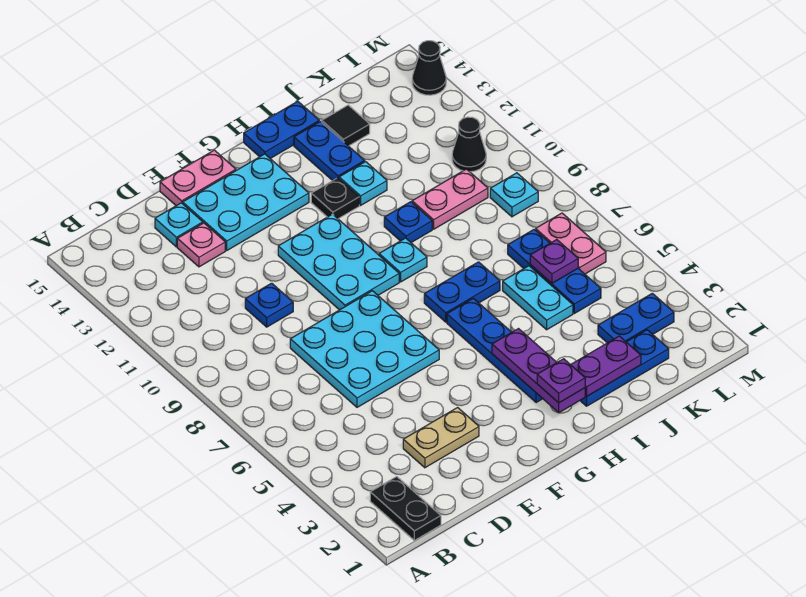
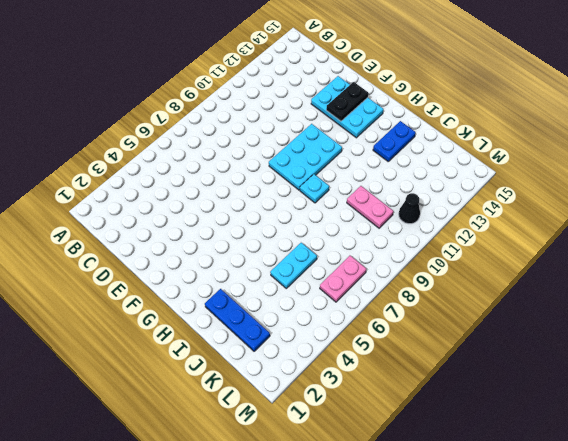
black plate F13:F14 level 2 -> black plate B1:B2 level 1
none -> tan plate D3:E3 level 1
none -> cyan plate D6:F8 level 1
none -> blue plate D10 level 1
none -> pink plate D13 level 1

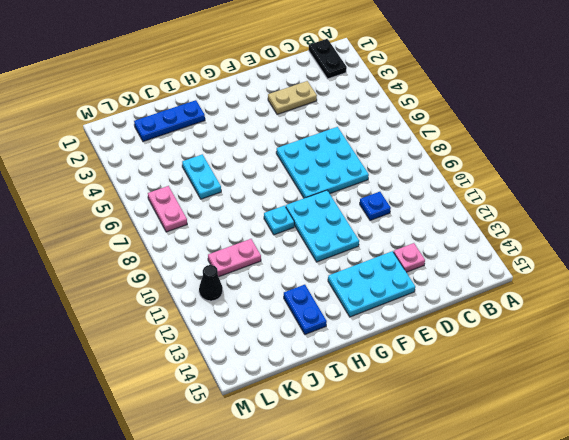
none -> cyan plate D14 level 1
none -> pink plate E15:F15 level 1
none -> blue plate H3:H6 level 1
none -> blue plate H7:I7 level 1

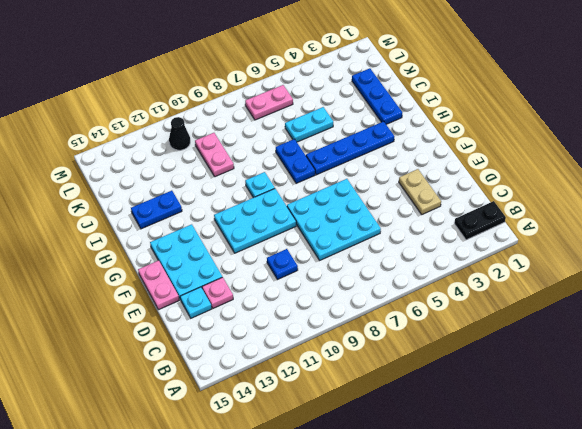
none -> black plate H12 level 1
none -> blue plate H15:I15 level 1
none -> blue plate I10 level 1
none -> cyan plate I12 level 1

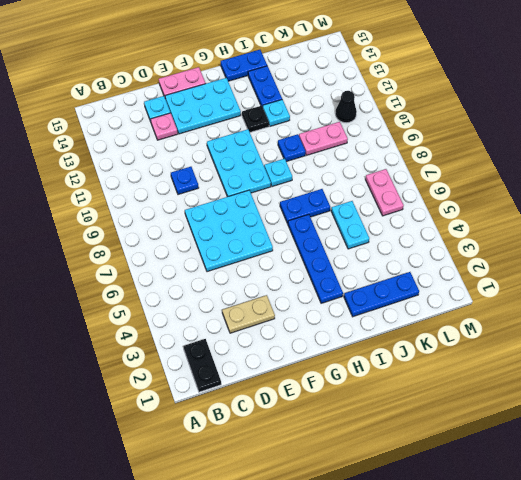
none -> black tile J14 level 1
none -> blue plate K3:L3 level 1
none -> blue plate K5:K7 level 1
none -> cyan plate L9 level 1

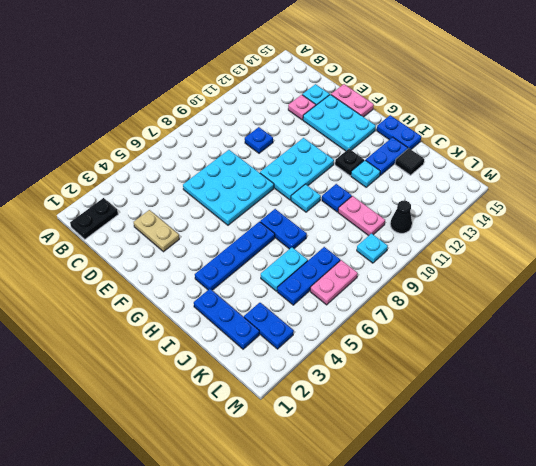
none -> black cone M14 level 1
none -> purple plate H2:H4 level 2
none -> purple plate I2:J2 level 2
none -> purple plate K6 level 2

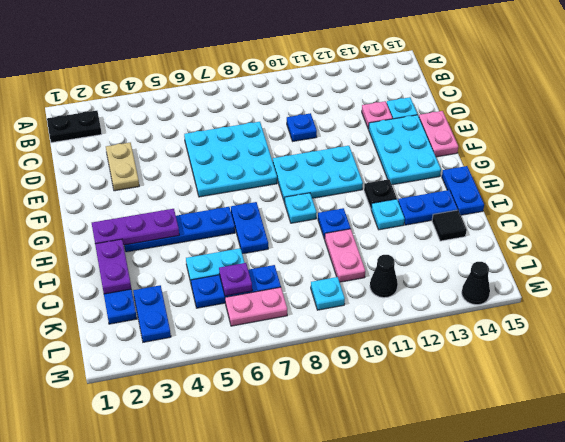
none -> purple plate H2 level 3

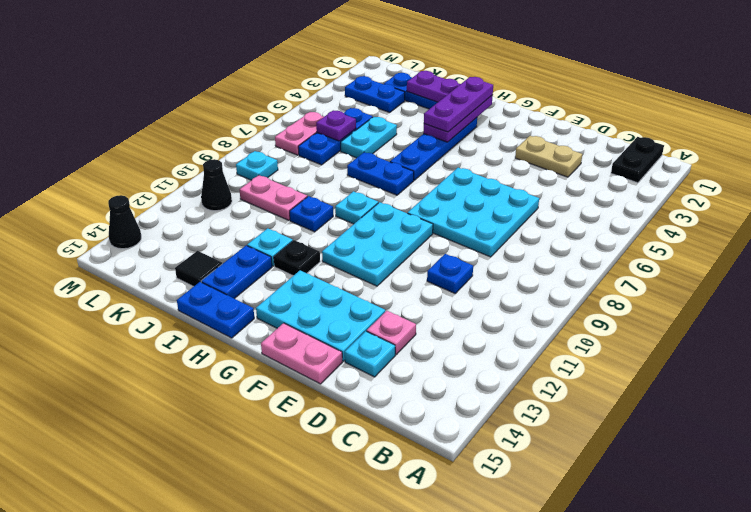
purple plate H2:H4 level 3 -> purple plate H2 level 3

